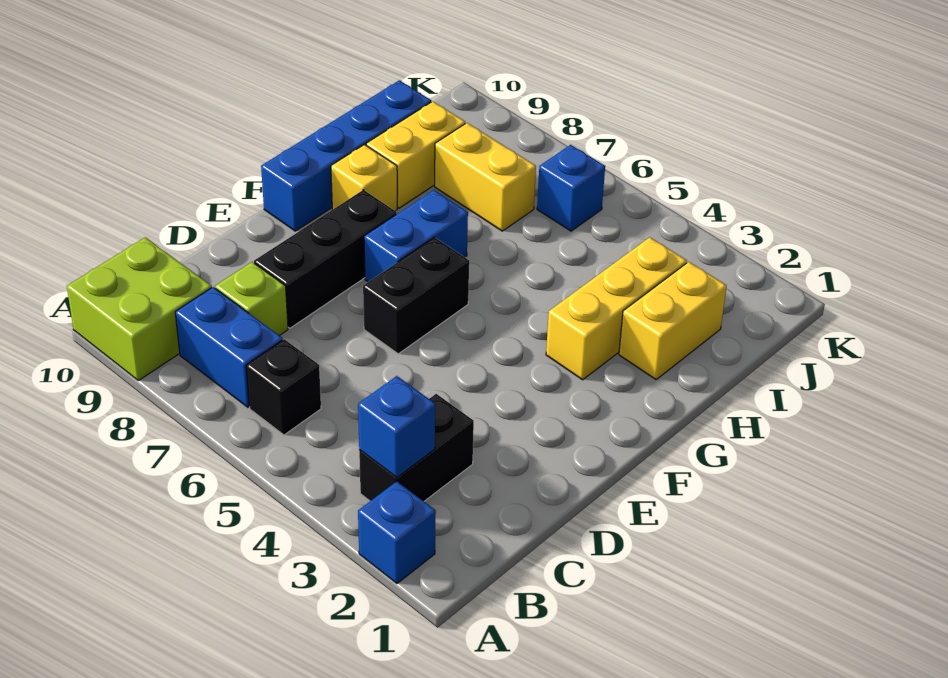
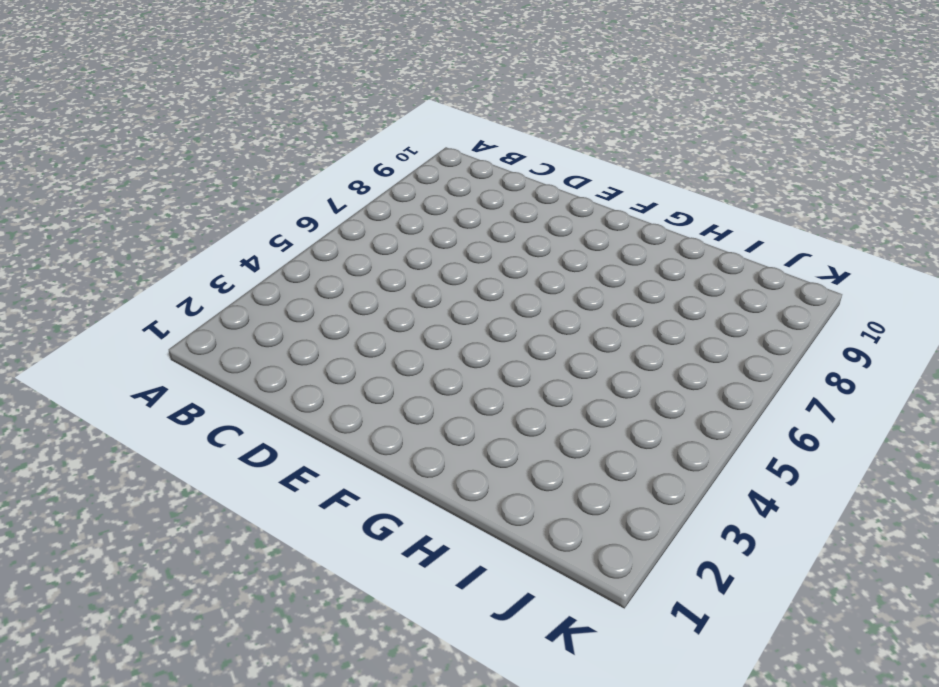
none -> blue brick A2 level 1
none -> lime brick A9:B10 level 1
none -> black brick B3:C3 level 1

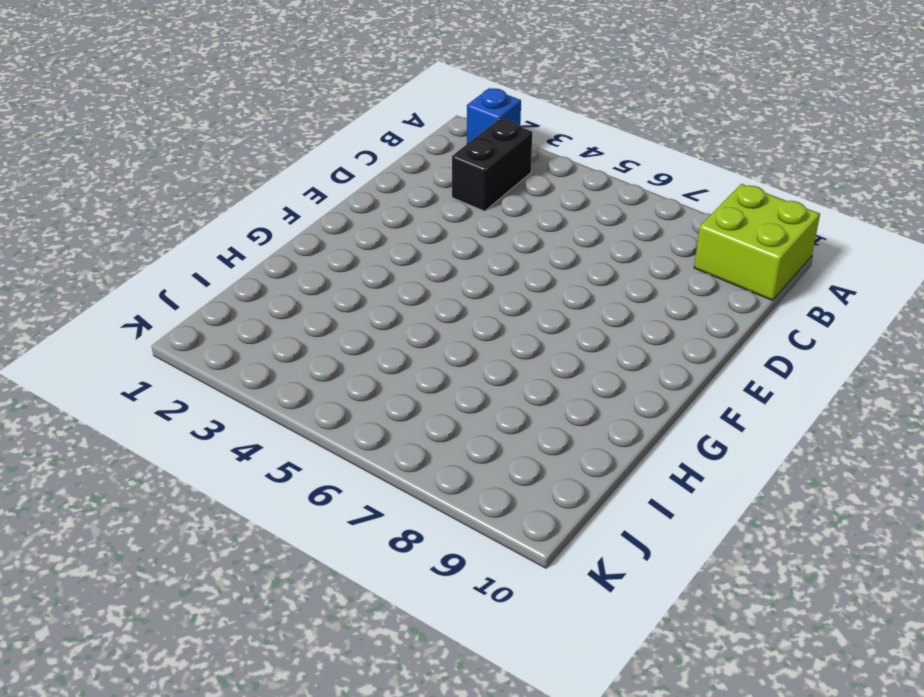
none -> black brick B6 level 1
none -> blue brick B7:B8 level 1
none -> lime brick C8 level 1

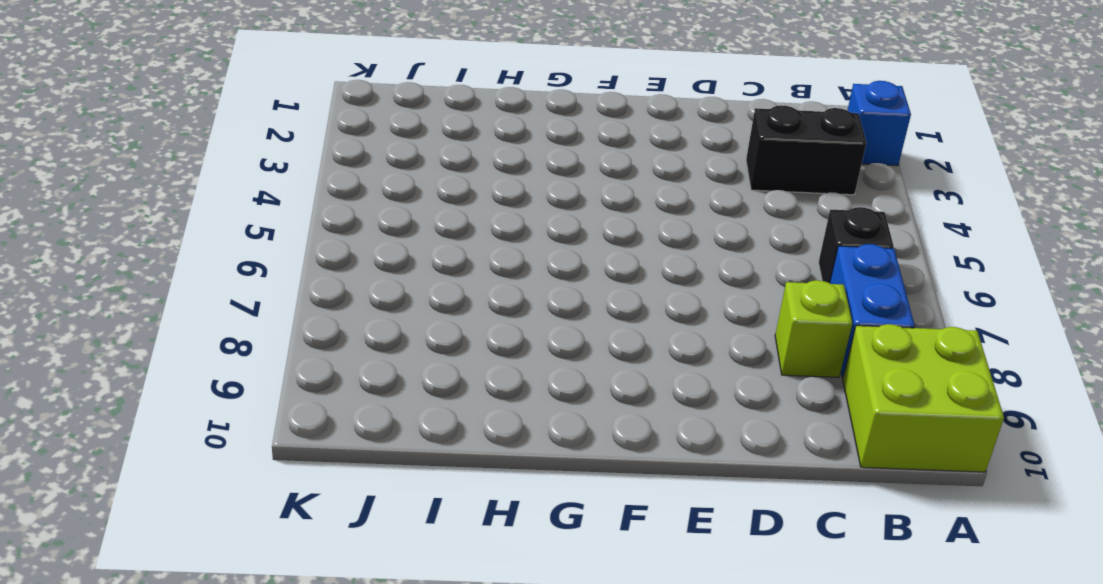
none -> black brick D8:F8 level 1
none -> black brick E6:F6 level 1
none -> blue brick F7:G7 level 1

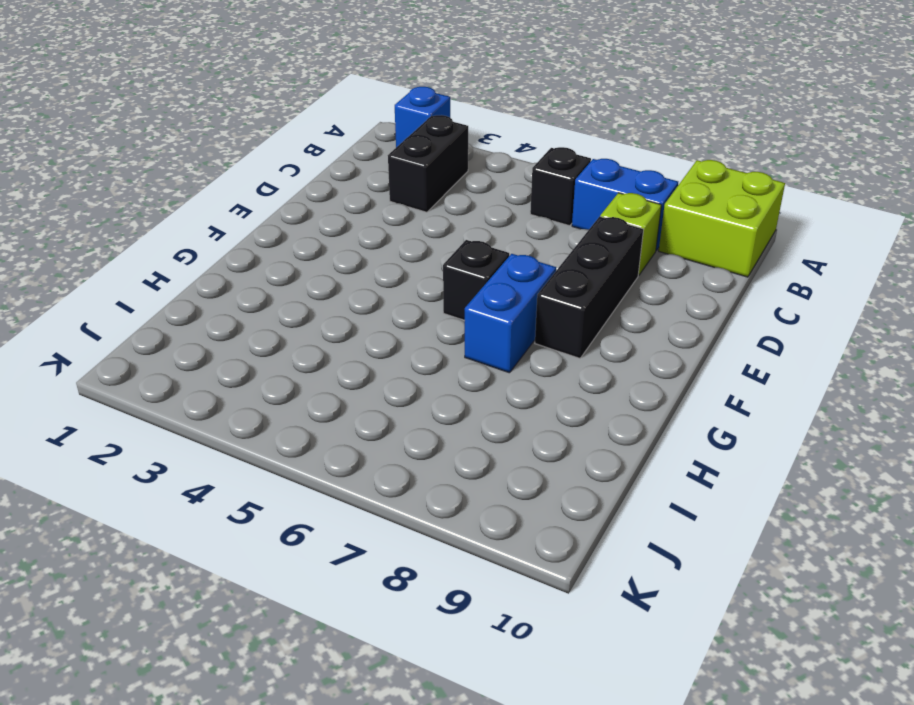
black brick F6 level 1 -> black brick E6:F6 level 1
none -> blue brick F10:I10 level 1
none -> yellow brick G3:I3 level 1
none -> yellow brick G9 level 1

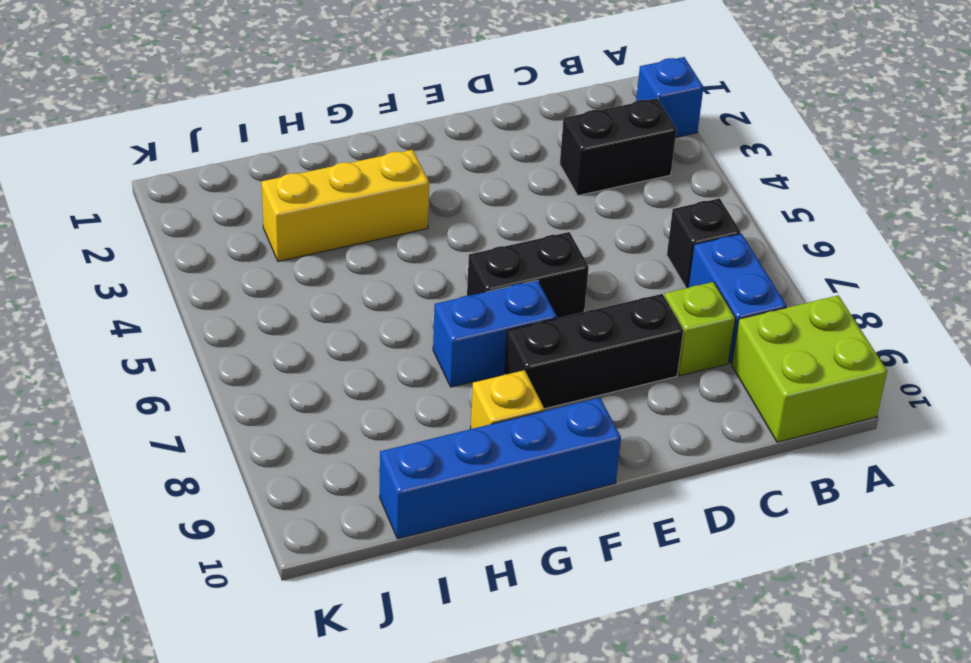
none -> yellow brick H2:I2 level 1
none -> yellow brick H9:I9 level 1
none -> yellow brick I7:I8 level 1

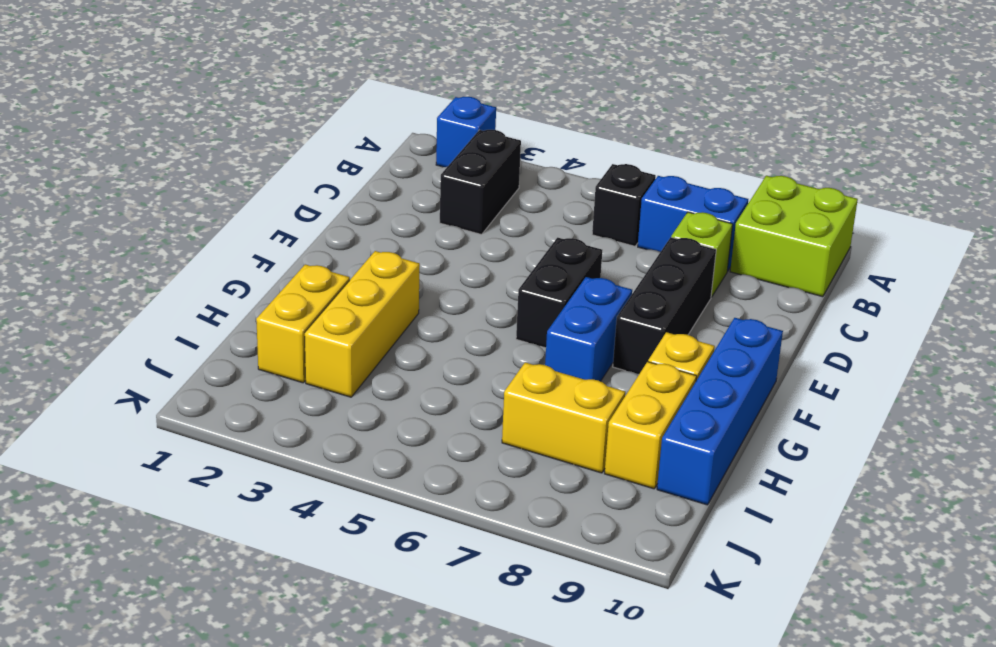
none -> blue brick J6 level 1
none -> blue brick B3 level 2

